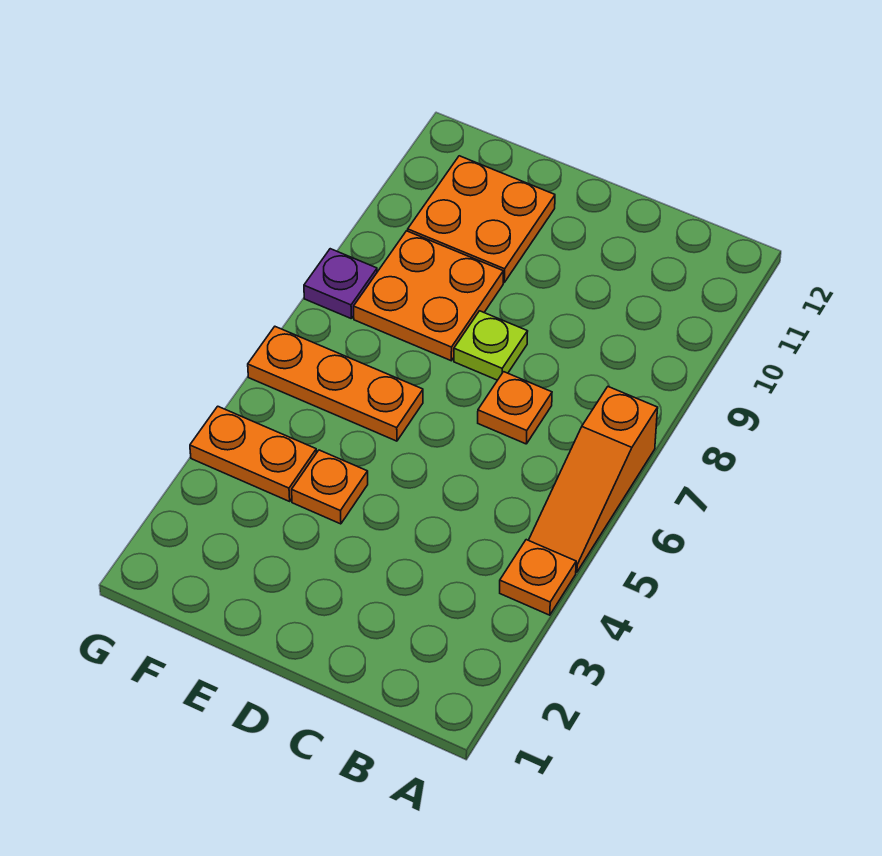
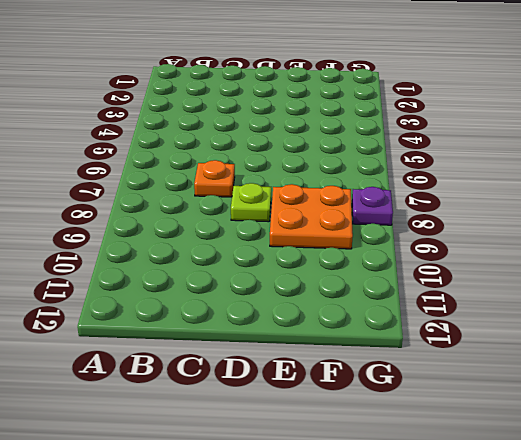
none -> orange plate A4 level 1
none -> orange slope A5:A7 level 1 top 7

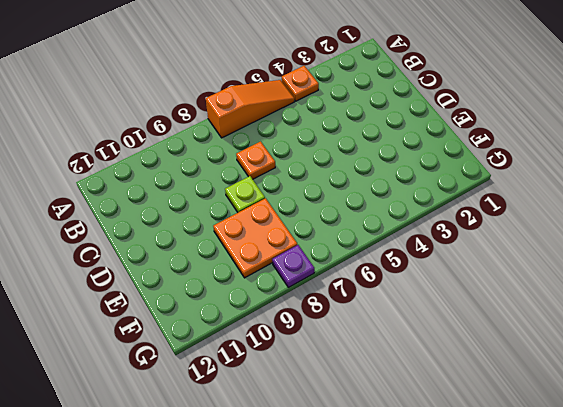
none -> orange plate E4 level 1
none -> orange plate E6:G6 level 1

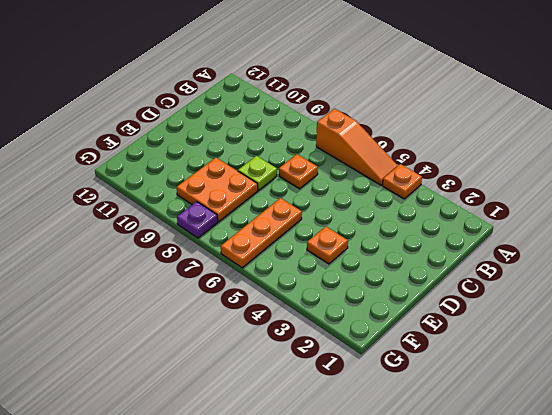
none -> orange plate E10:F11 level 1
none -> orange plate F4:G4 level 1

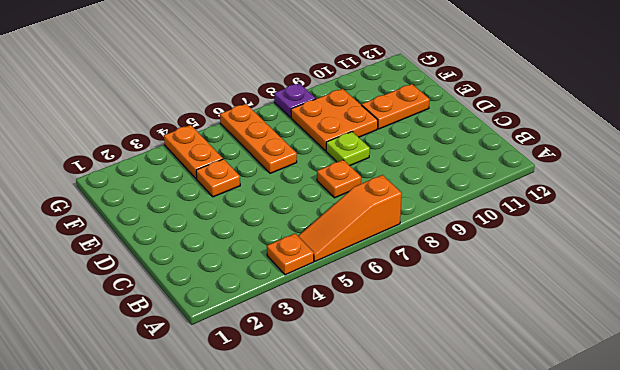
orange plate E10:E11 level 1 -> orange plate E10:F11 level 1

